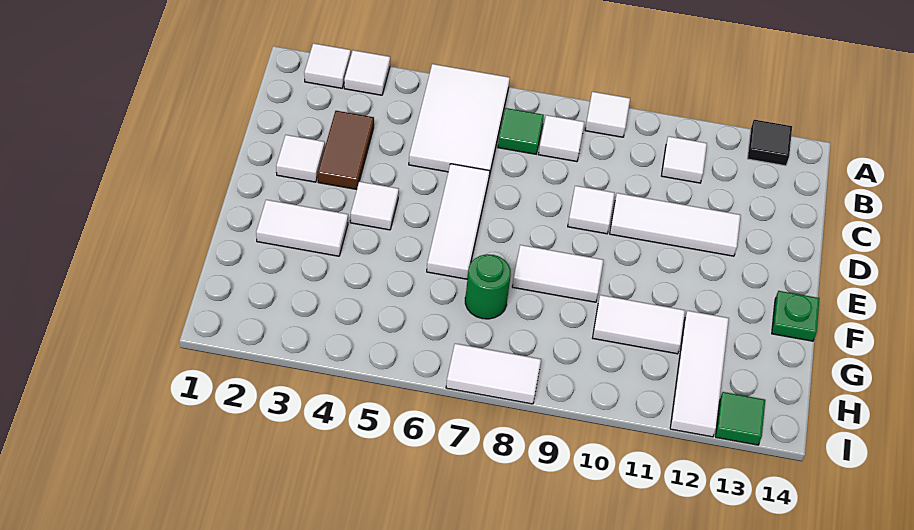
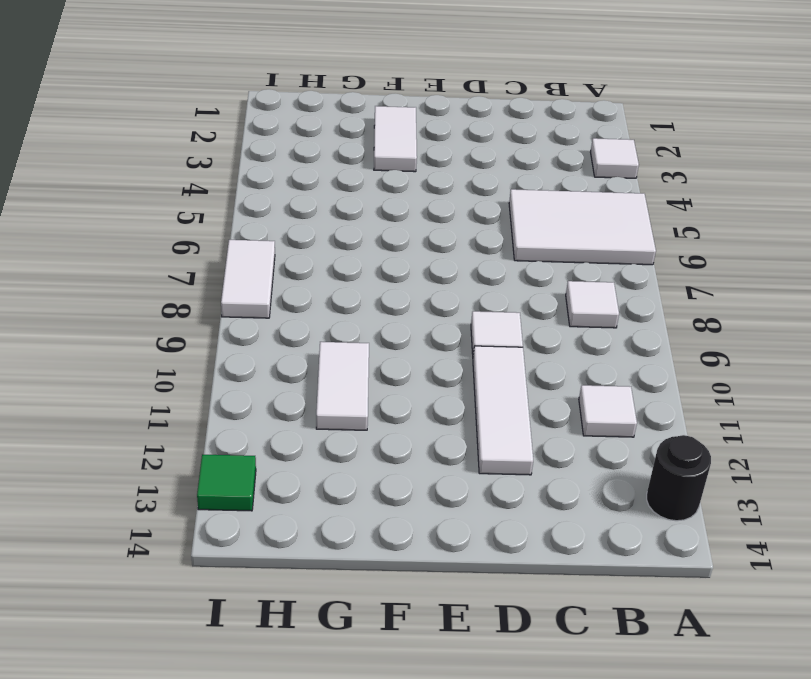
black round brick A13 level 1 -> black tile A13 level 1
none -> white tile A2 level 1
none -> white tile A9 level 1
none -> green tile B7 level 1

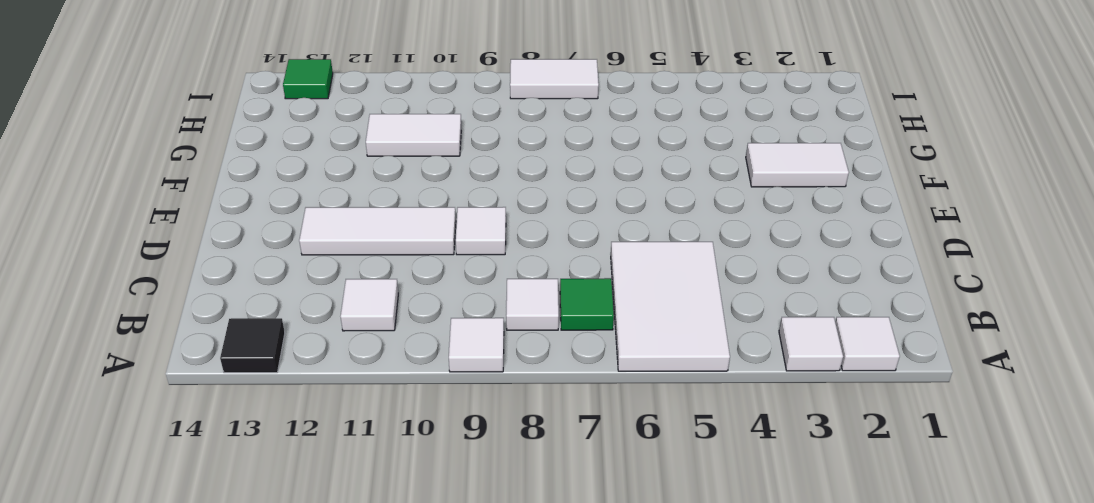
none -> brown tile C3:D3 level 1
none -> white tile D2 level 1
none -> white tile D6:F6 level 1

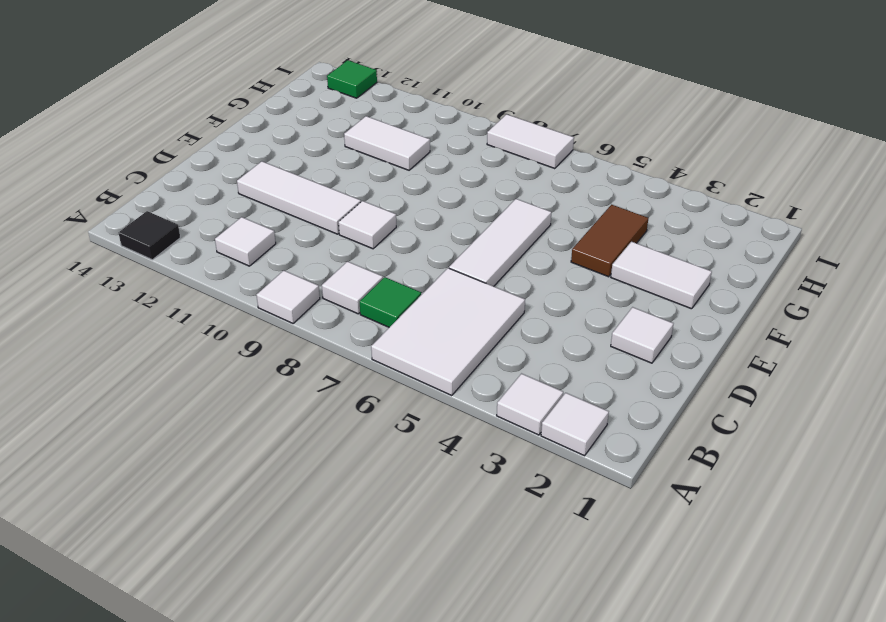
brown tile F4:G4 level 1 -> brown tile C3:D3 level 1
none -> white tile E4 level 1
none -> white tile F8:F9 level 1
none -> green plate F14 level 1

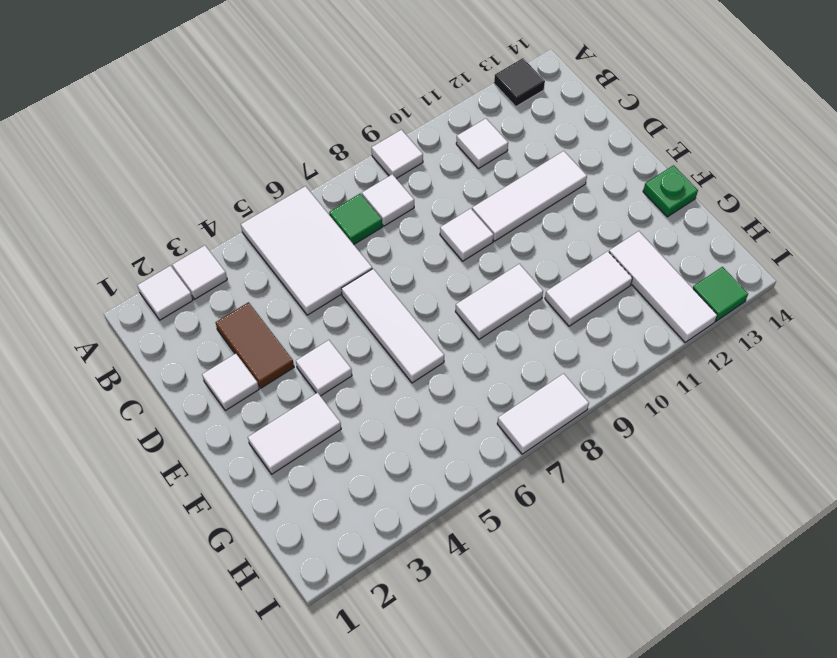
none -> green round brick G7 level 1

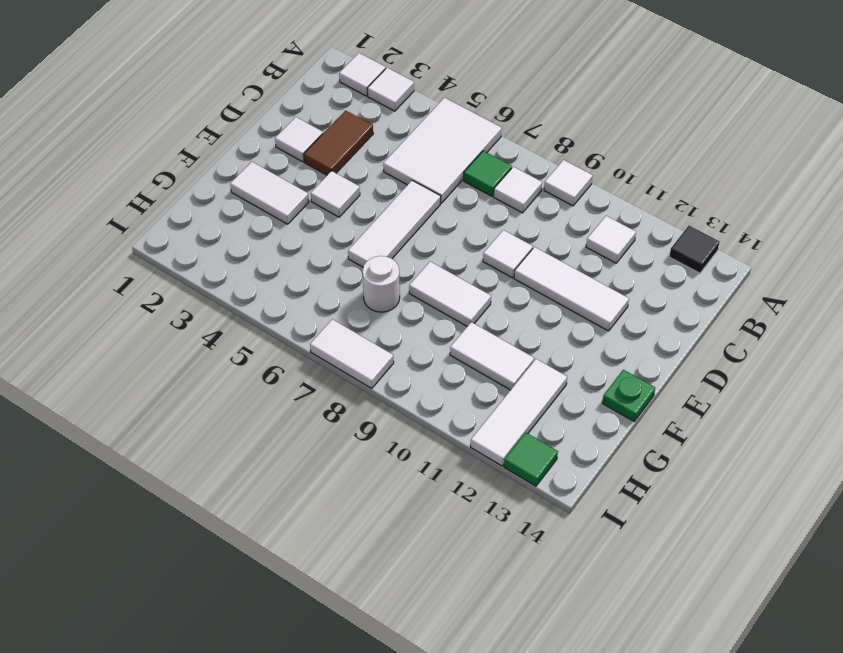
white round brick G7 level 1 -> green round brick G7 level 1

